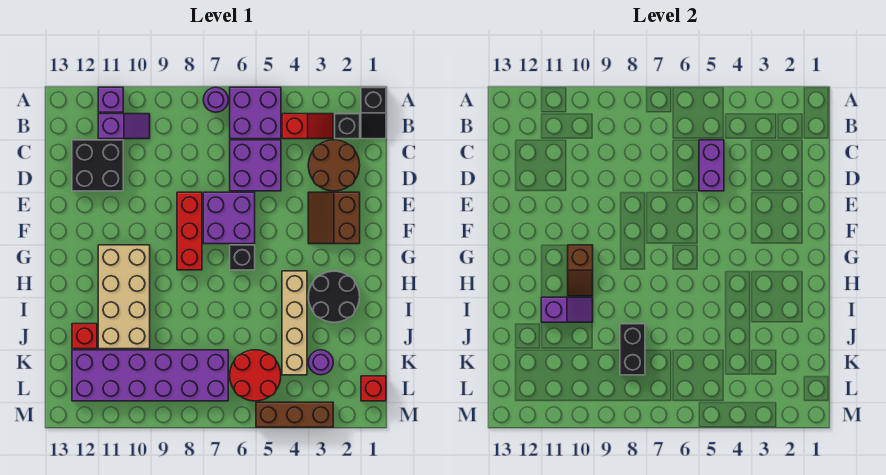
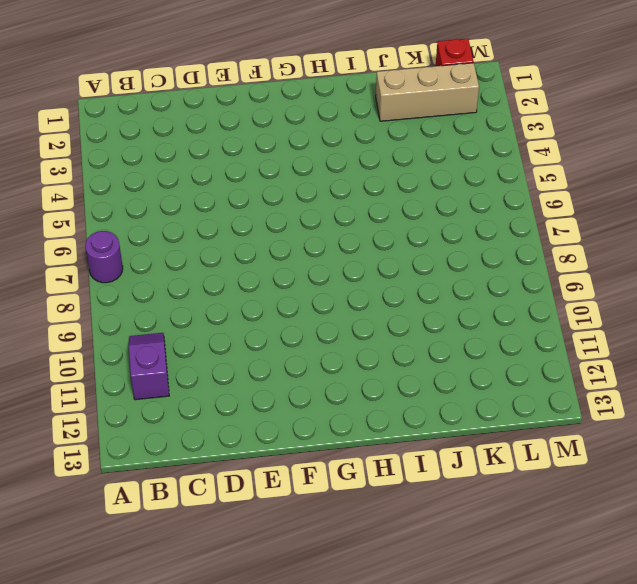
tan brick J2:L2 level 1 -> none
none -> black slope A1:B1 level 1 top A
none -> purple brick A5:B6 level 1
none -> purple brick A11 level 1

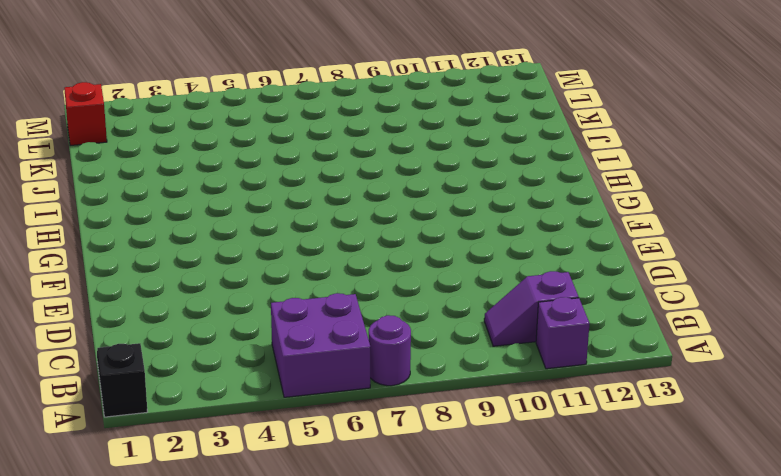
none -> black brick B2 level 1
none -> red slope B3:B4 level 1 top 4
none -> brown round brick C2:D3 level 1

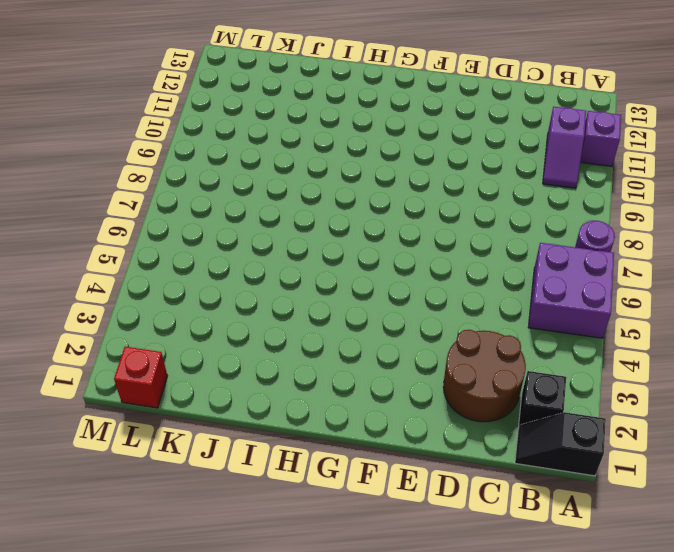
none -> red slope B3:B4 level 1 top 4
none -> purple brick C5:D6 level 1
none -> black brick C11:D12 level 1

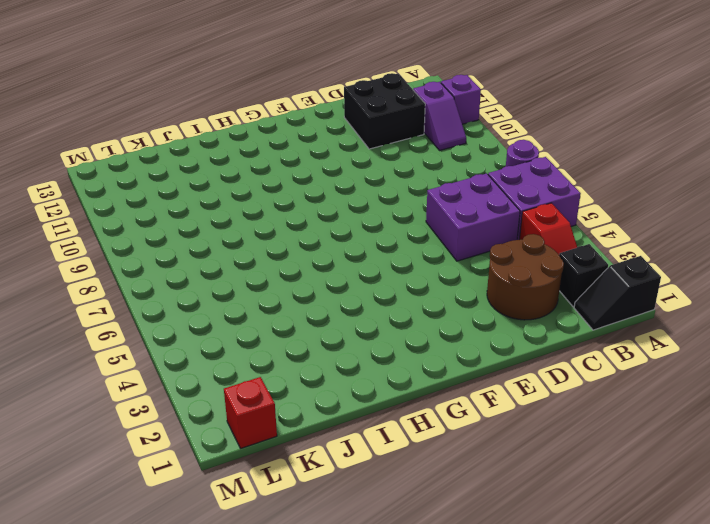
none -> brown slope E2:F3 level 1 top 2
none -> purple brick E6:F7 level 1
none -> red brick E8:G8 level 1

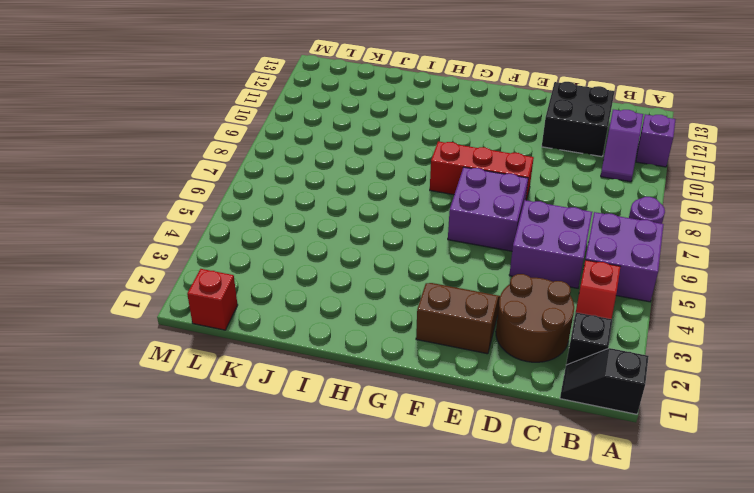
none -> black brick G6 level 1
none -> tan brick G10:J11 level 1
none -> black round brick H2:I3 level 1

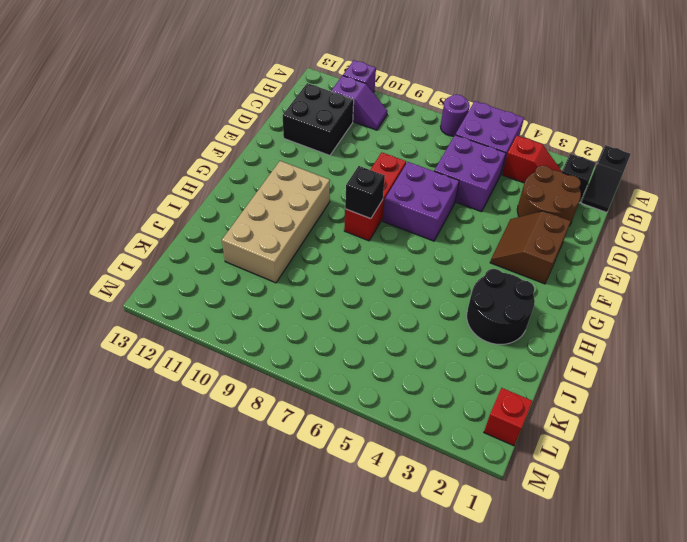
black brick G8 level 2 -> black brick G6 level 1
none -> tan brick H4:K4 level 1
none -> red brick J12 level 1
none -> purple round brick K3 level 1

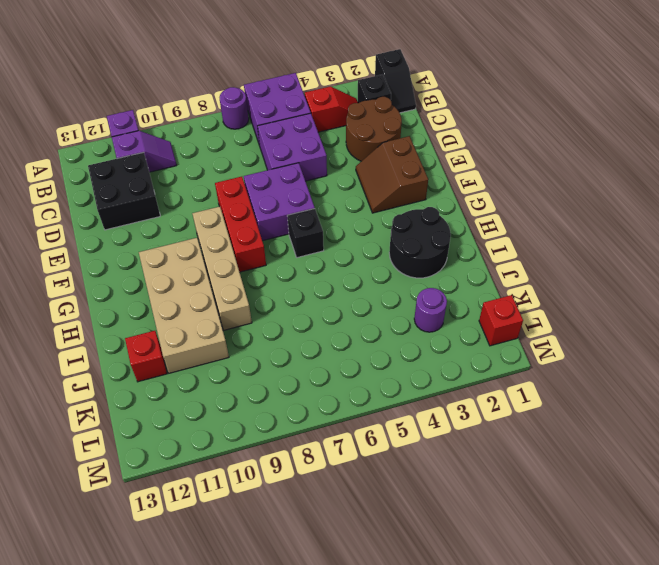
tan brick F9:I9 level 1 -> tan brick H4:K4 level 1
none -> red round brick K5:L6 level 1
none -> purple brick K7:L12 level 1
none -> brown brick M3:M5 level 1

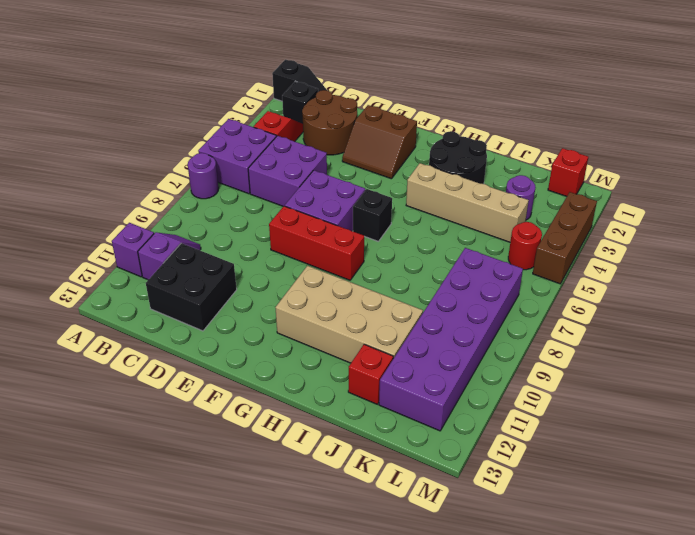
red round brick L5 level 1 -> red round brick K5:L6 level 1
none -> purple brick C5:D5 level 2
none -> brown slope G10:H10 level 2 top G
none -> purple slope I10:I11 level 2 top 11

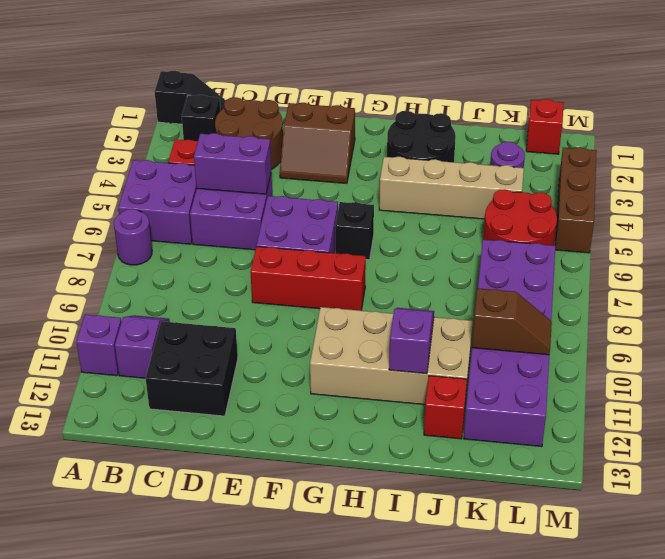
brown slope K10:L10 level 2 top K -> brown slope G10:H10 level 2 top G
none -> black brick J8:K8 level 2

